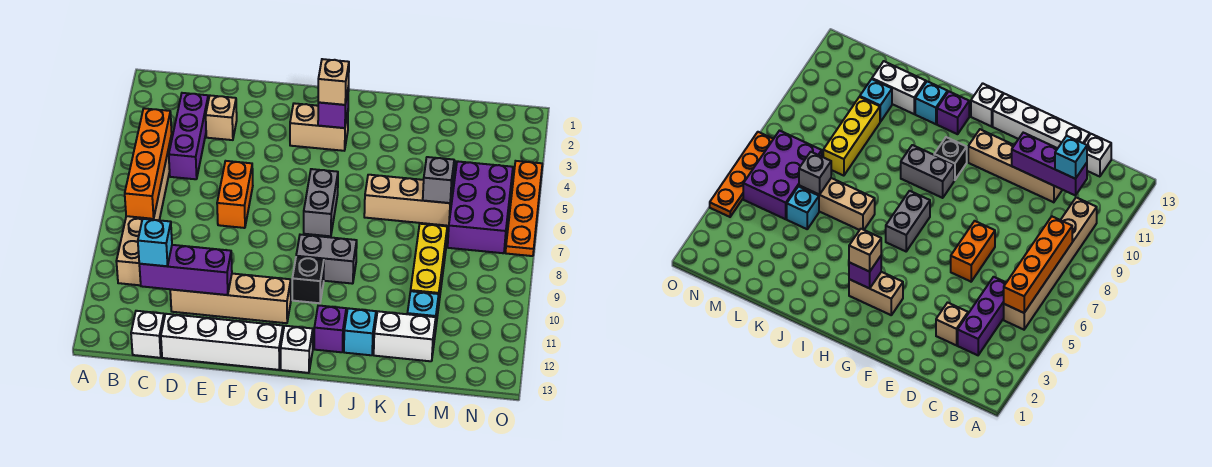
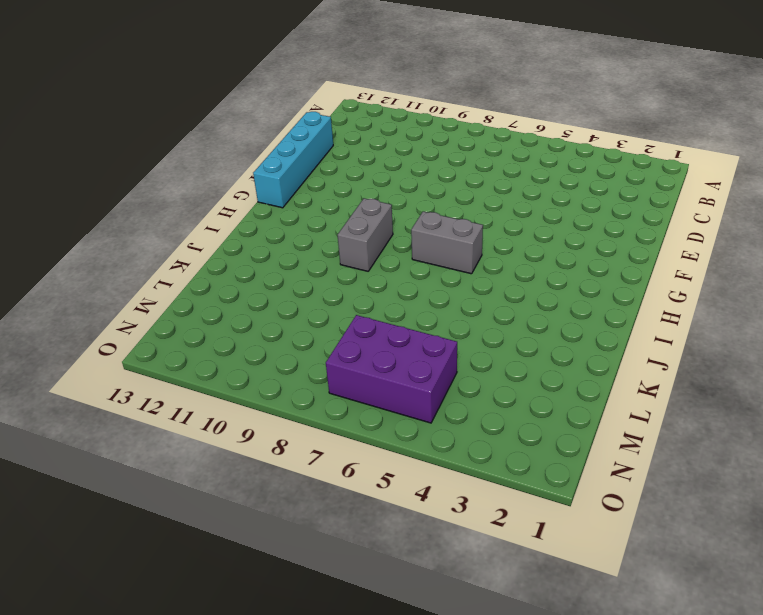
cyan brick D13:G13 level 1 -> white brick D13:G13 level 1
none -> tan brick B5:B10 level 1
none -> purple brick C3:C5 level 1
none -> white brick C13 level 1

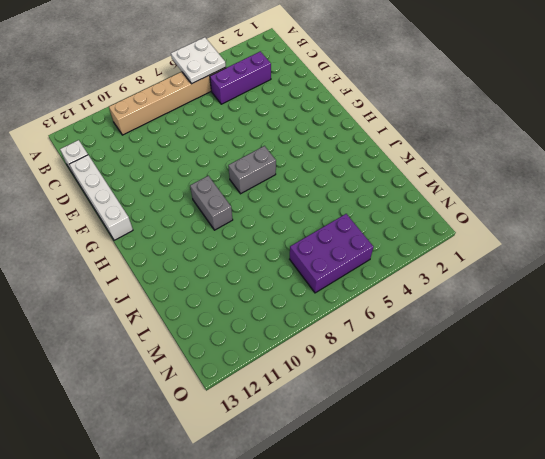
white plate A5:B6 level 2 -> orange brick B5:B8 level 2
none -> tan brick D3 level 1
none -> tan brick D11:G11 level 1
none -> orange brick E6:E7 level 1

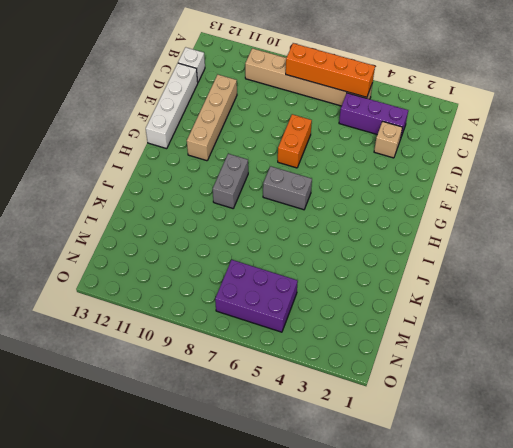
orange brick E7:F7 level 1 -> orange brick E6:E7 level 1
none -> tan brick G3:H3 level 1
none -> black brick H10 level 1
none -> white brick H13 level 1

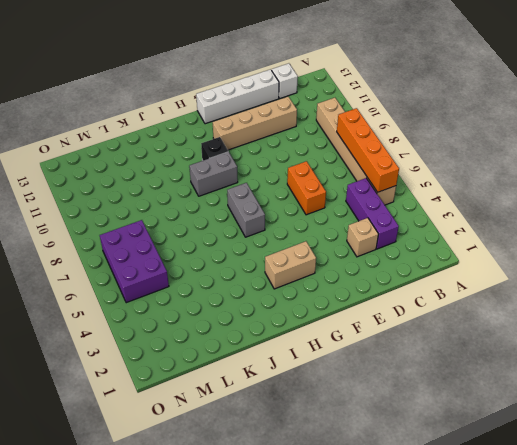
none -> white brick H13 level 1
none -> purple brick I12 level 1
none -> tan brick J6:L6 level 1

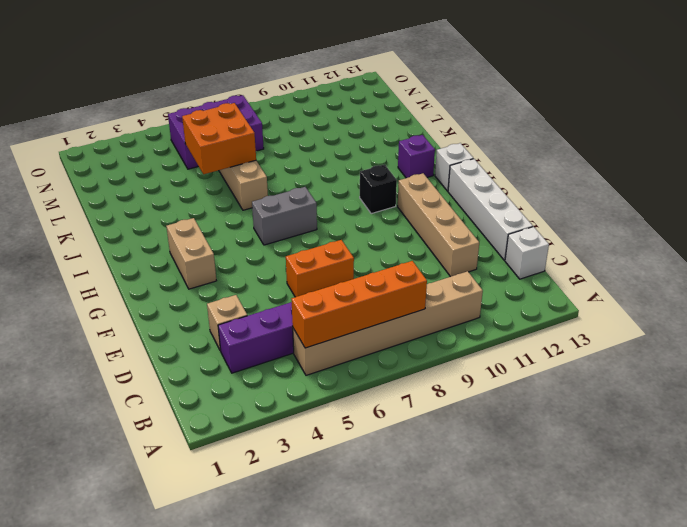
orange brick K5:L6 level 2 -> grey brick L6 level 2
none -> grey brick H9:I9 level 1
none -> cyan brick J12 level 1
none -> white brick K12:L12 level 1

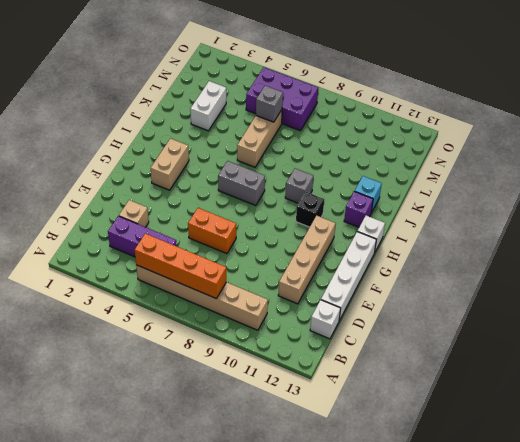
grey brick I9 level 1 -> grey brick H9:I9 level 1
white brick K3:L3 level 1 -> white brick K12:L12 level 1
none -> cyan brick L5 level 1
none -> yellow brick L8:L10 level 1
none -> cyan brick L11 level 1

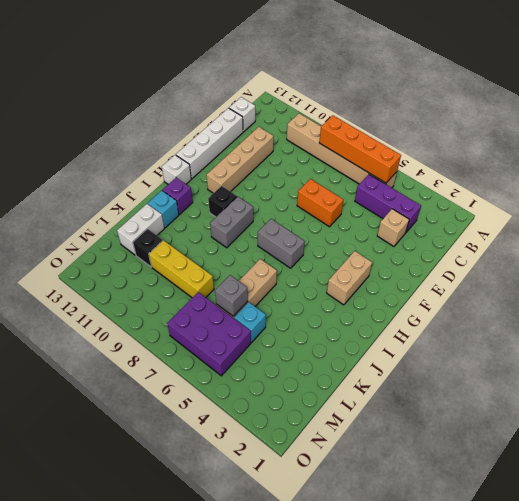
black brick L11 level 1 -> cyan brick L11 level 1
none -> orange plate O4:O7 level 1
none -> purple brick C11:E11 level 2
none -> purple brick H3 level 2

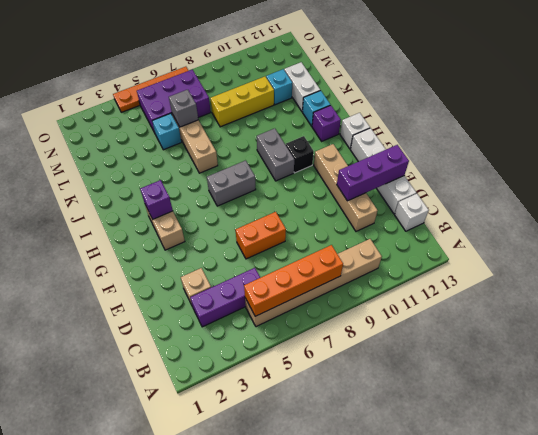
purple brick E11:E13 level 2 -> purple brick C11:E11 level 2
none -> cyan brick C11 level 3
none -> tan brick H3 level 3

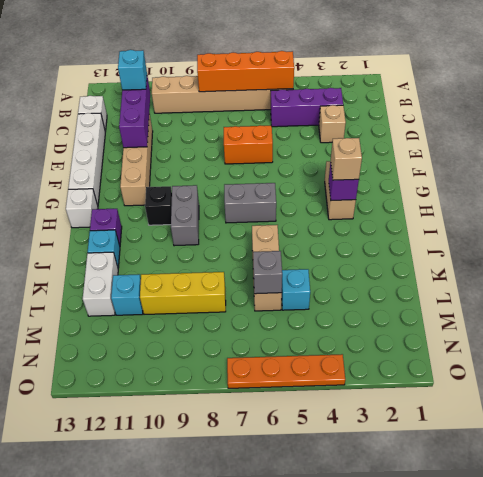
none -> purple brick M5:N7 level 1

